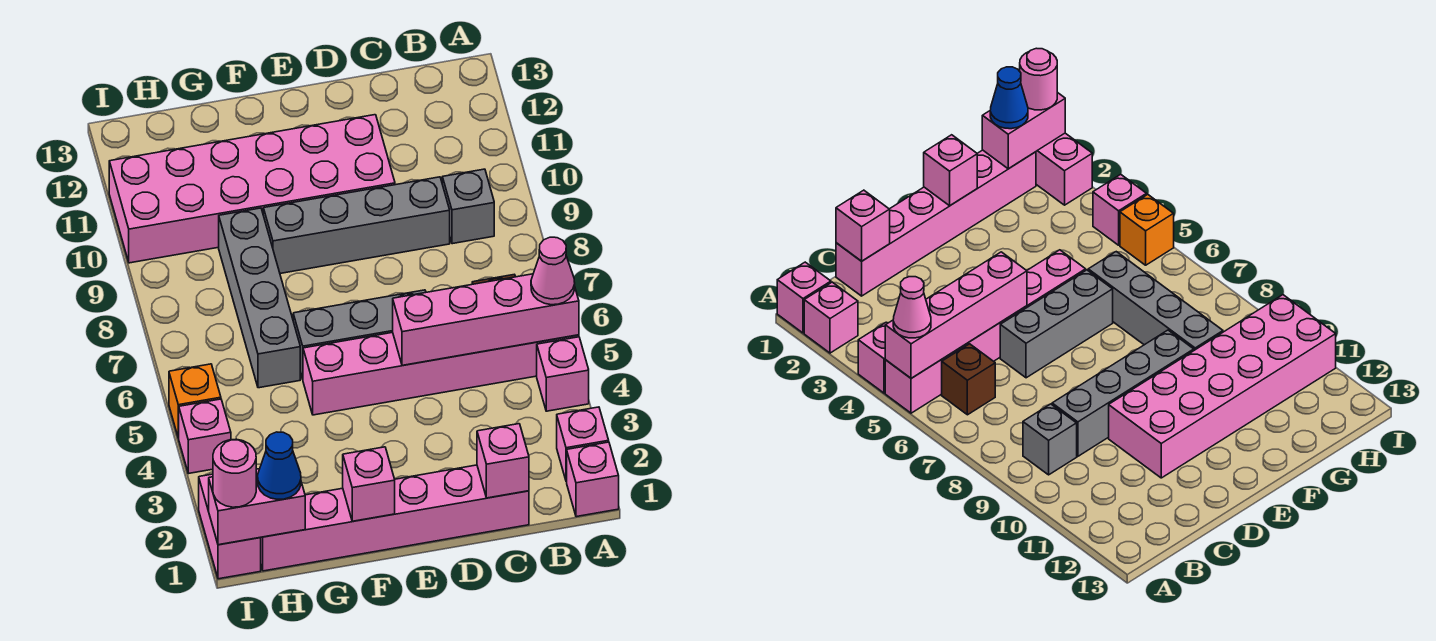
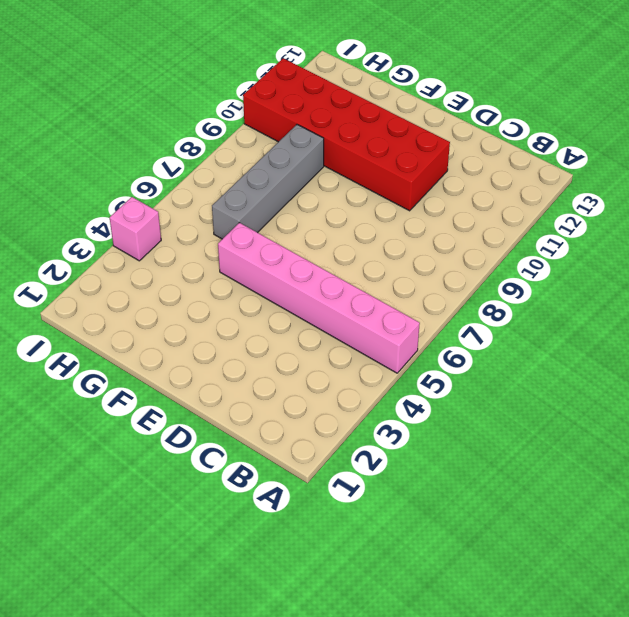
red brick D10:I11 level 1 -> pink brick D10:I11 level 1
none -> pink brick A1 level 1
none -> pink brick A2 level 1
none -> pink brick A4 level 1

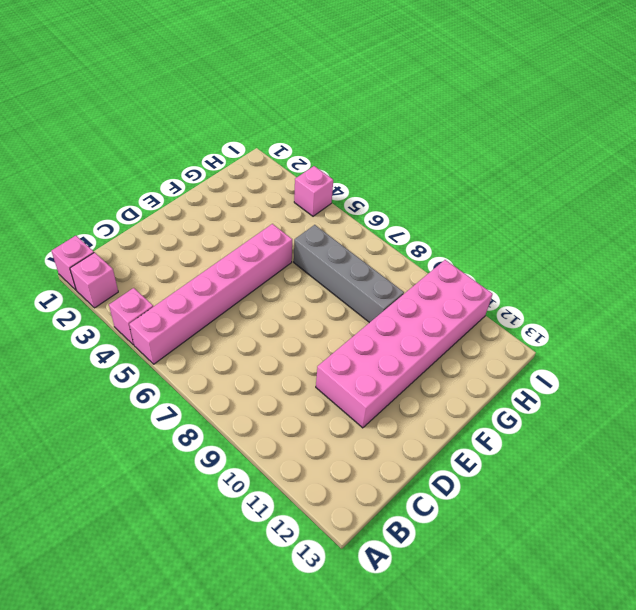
none -> brown brick B6 level 1
none -> grey brick B9 level 1
none -> pink brick C1:H1 level 1

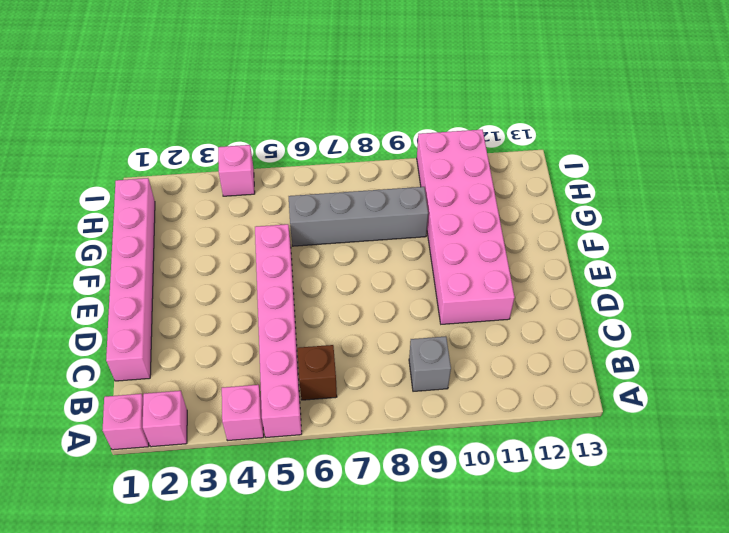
none -> grey brick C9:F9 level 1
none -> grey brick D6:F6 level 1
none -> pink brick I1:I2 level 1

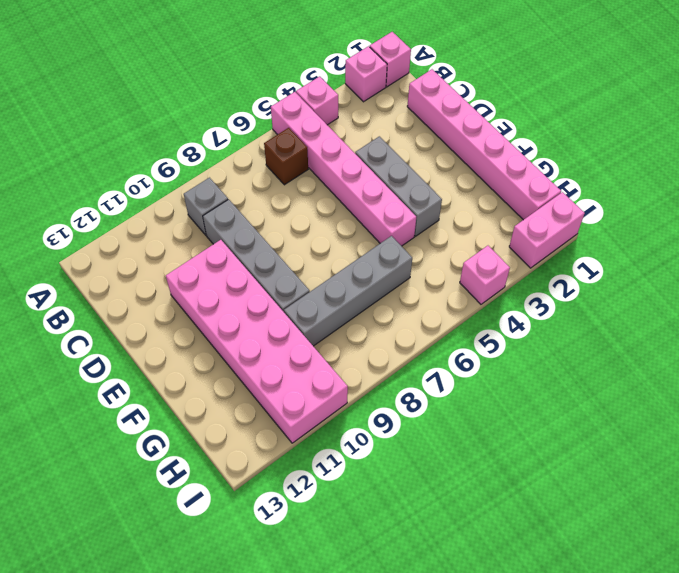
grey brick D4:F4 level 1 -> grey brick D6:F6 level 1
none -> orange brick I5 level 1
none -> pink brick A5:D5 level 2
none -> pink brick C1 level 2

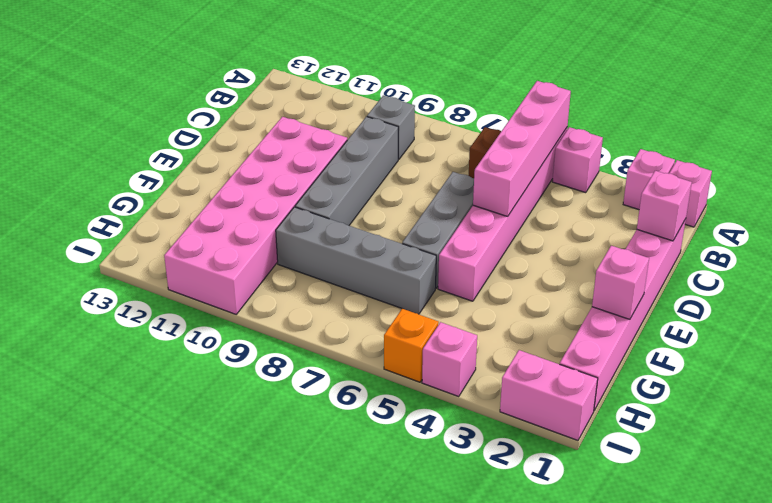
none -> pink brick H1:I1 level 2
none -> pink cone A5 level 3
none -> blue cone H1 level 3

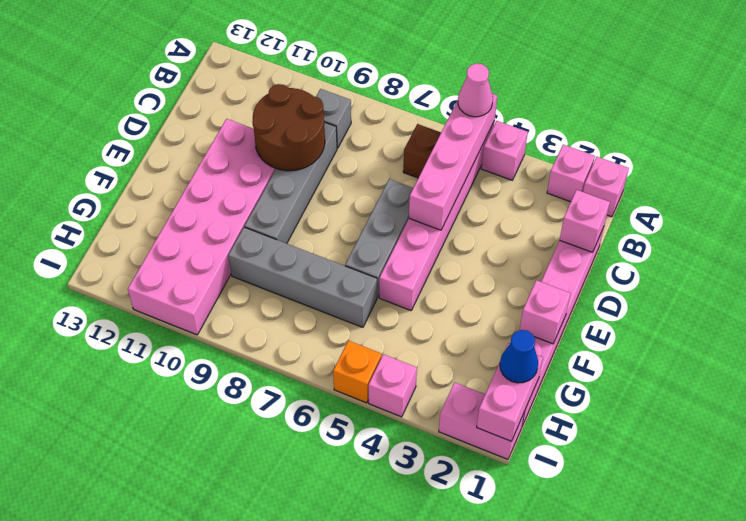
brown round brick C9:D10 level 2 -> none
none -> pink round brick I1 level 3

